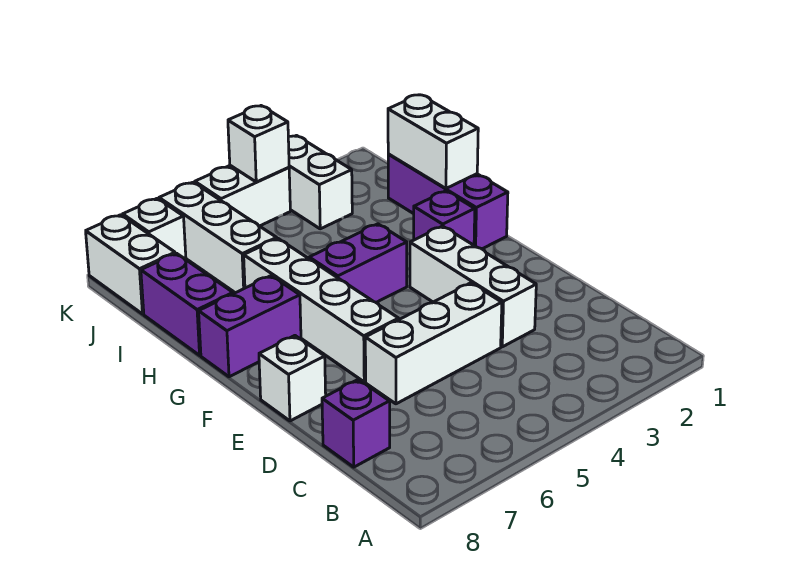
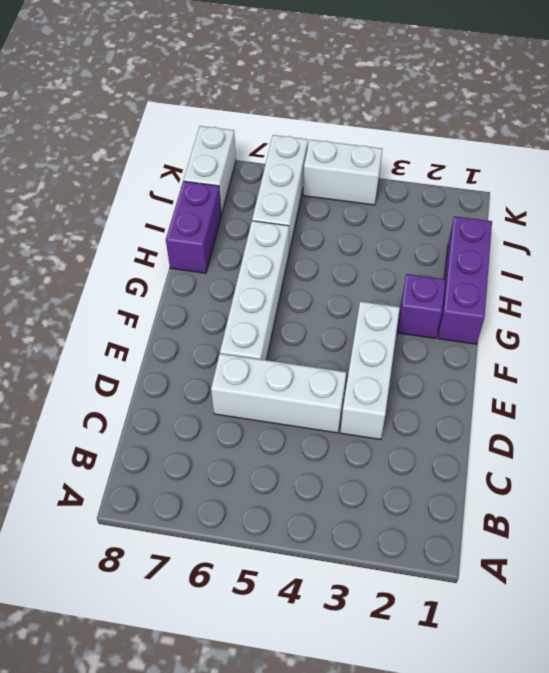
none -> purple brick C8 level 1
none -> white brick E8 level 1
none -> purple brick G4:G5 level 1

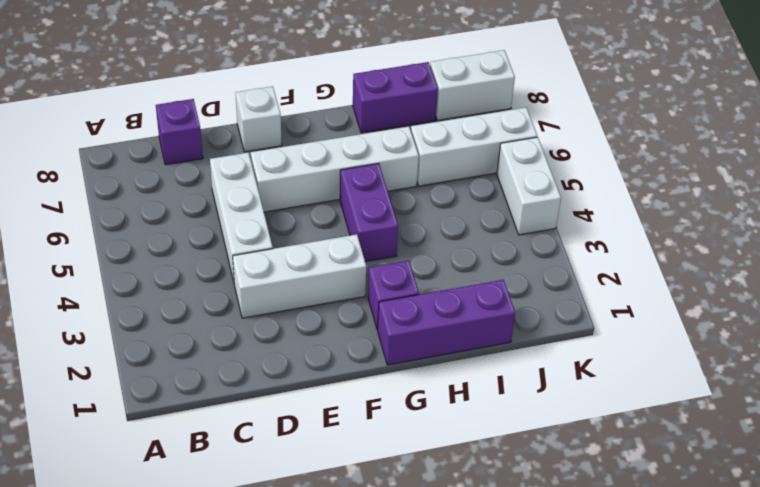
none -> purple brick G7:G8 level 1
none -> white brick J3:K3 level 1
none -> white brick K7 level 1

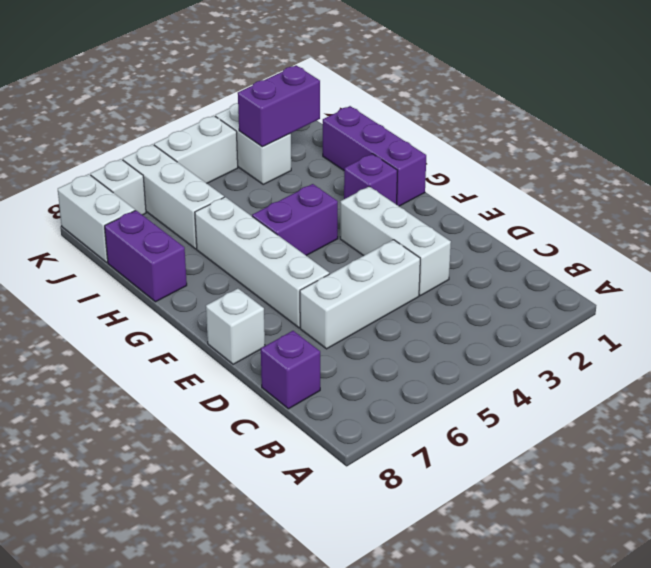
purple brick J2:J3 level 2 -> purple brick G7:G8 level 1
none -> white brick H1:I1 level 2
none -> white brick K4 level 2

